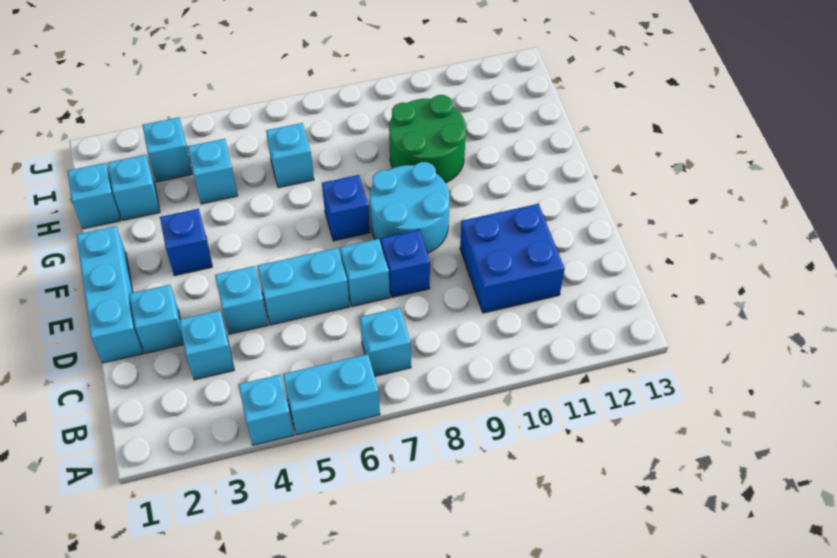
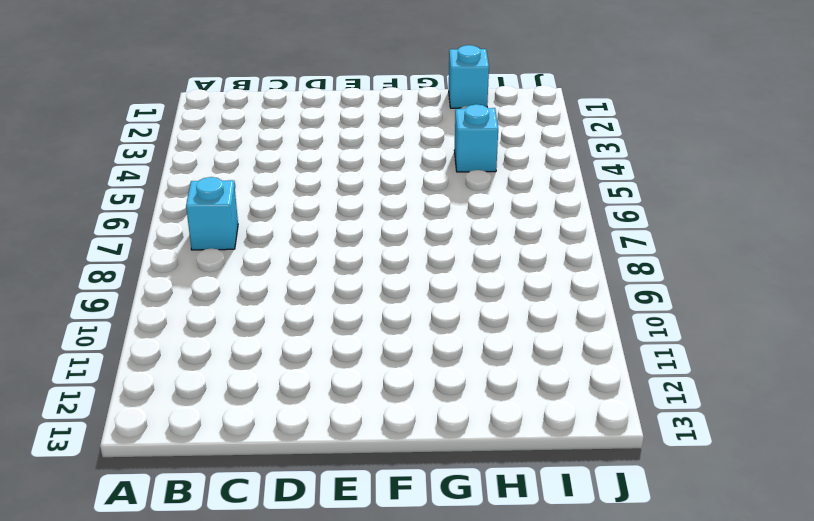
none -> cyan brick A4 level 1
none -> cyan brick A5:A6 level 1
none -> cyan brick C3 level 1

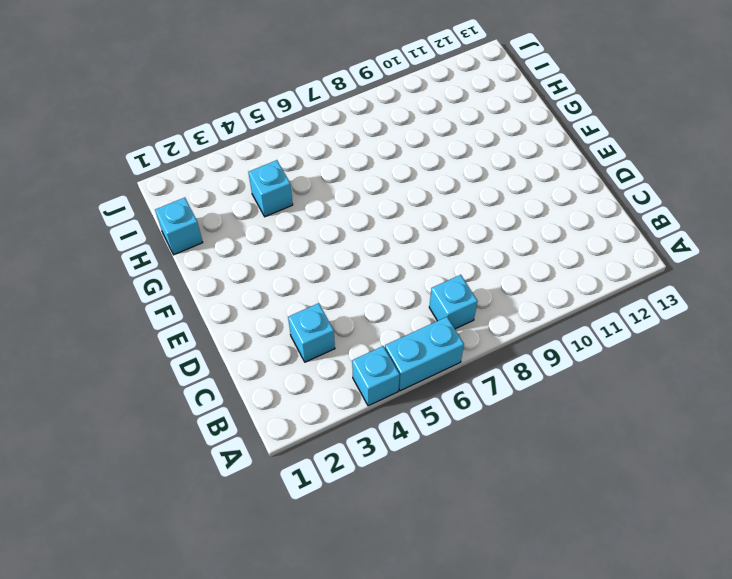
none -> blue brick C10:D11 level 1
none -> cyan brick D1:F1 level 1
none -> cyan brick D2 level 1

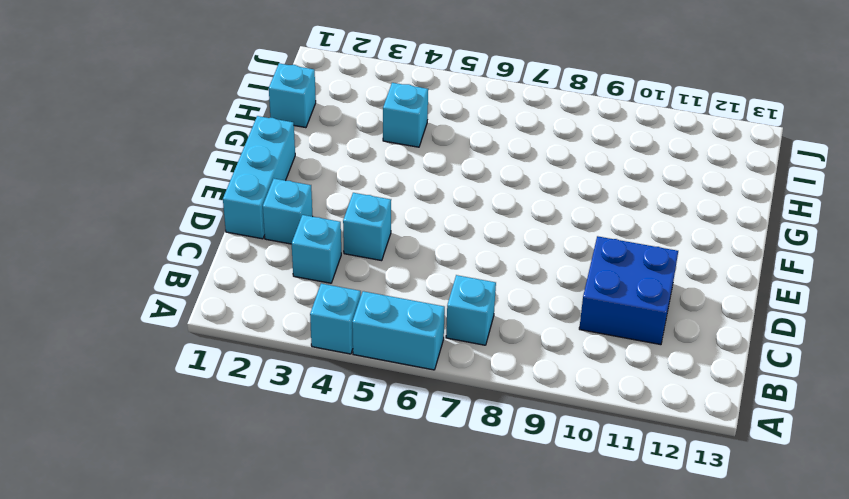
none -> cyan brick D5:D6 level 1
none -> cyan brick D7 level 1
none -> blue brick D8 level 1

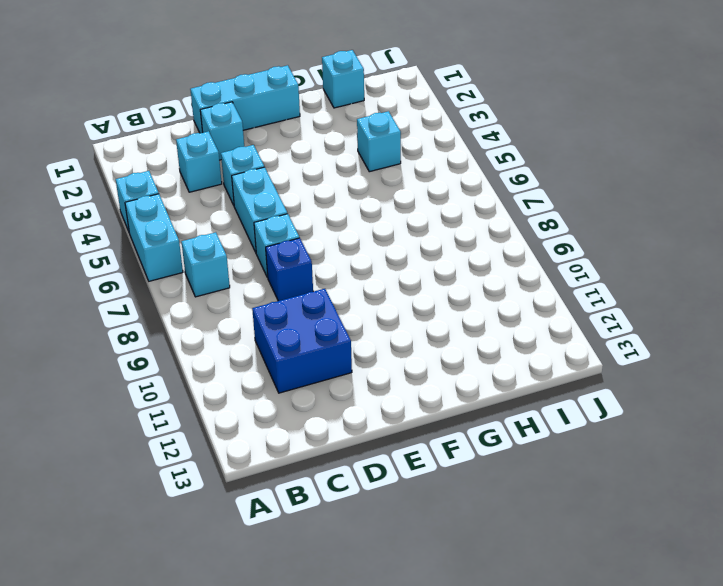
none -> cyan round brick E8:F9 level 1
none -> blue brick F3 level 1
none -> blue brick F7 level 1

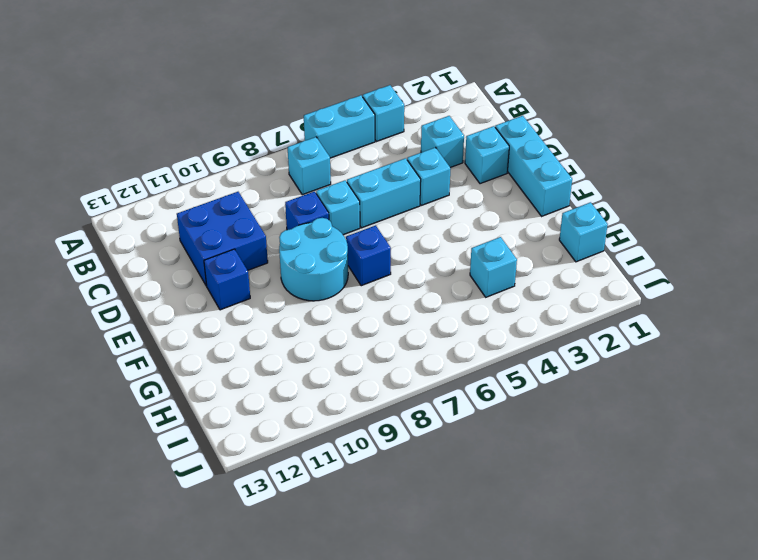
blue brick E11 level 1 -> blue brick F3 level 1
none -> green round brick G9:H10 level 1
none -> cyan brick H2 level 1
none -> cyan brick H6 level 1

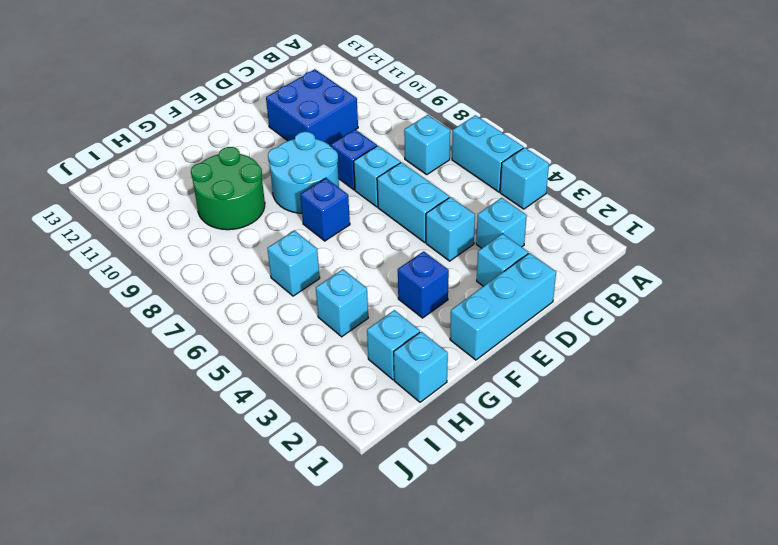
none -> cyan brick I3 level 1

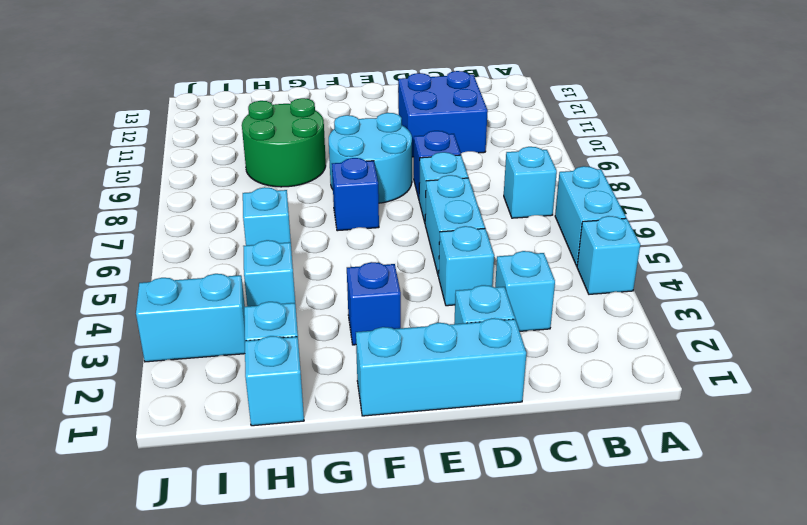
cyan brick I3:J3 level 1 -> cyan brick I3 level 1

